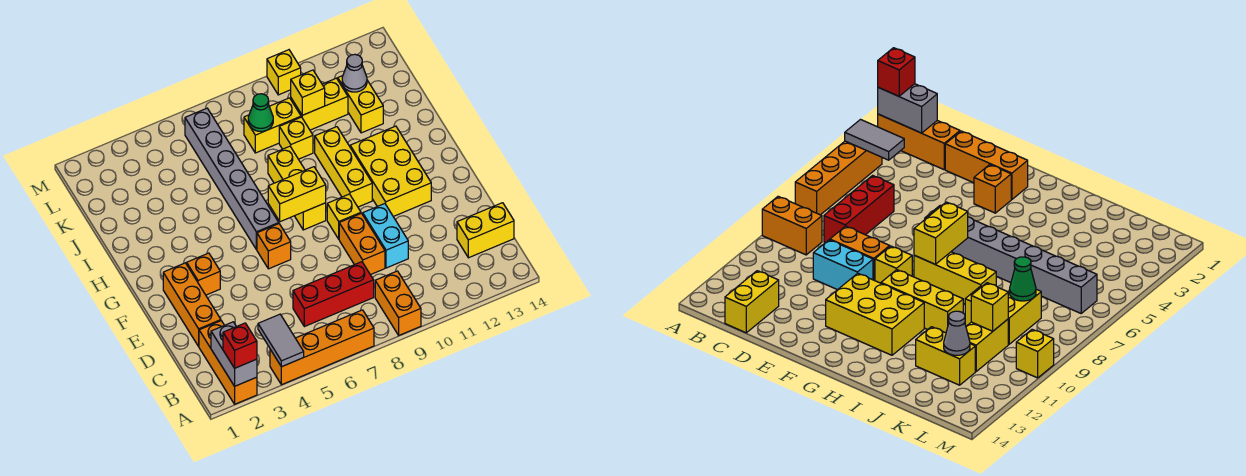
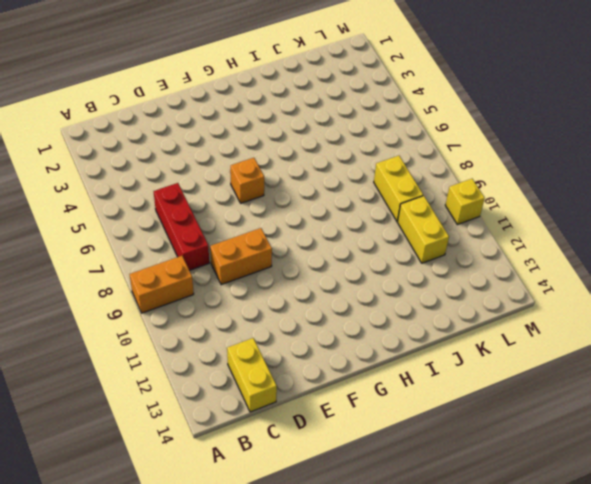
none -> orange brick A2:C2 level 1
none -> orange brick A4:A7 level 1
none -> orange brick D2:F2 level 1

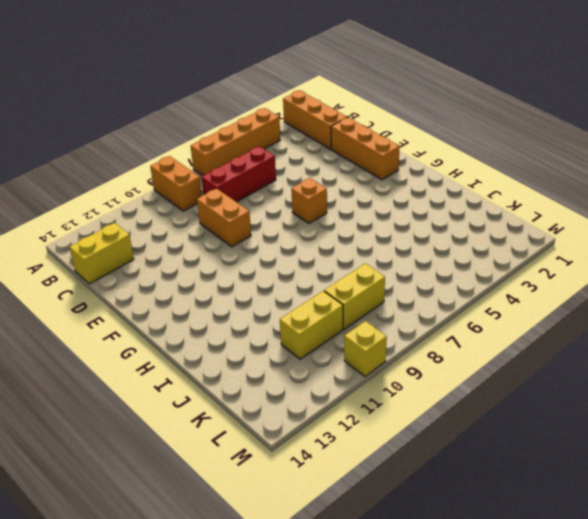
none -> cyan brick D10:E10 level 1
none -> orange brick F3 level 1
none -> yellow brick F9 level 1

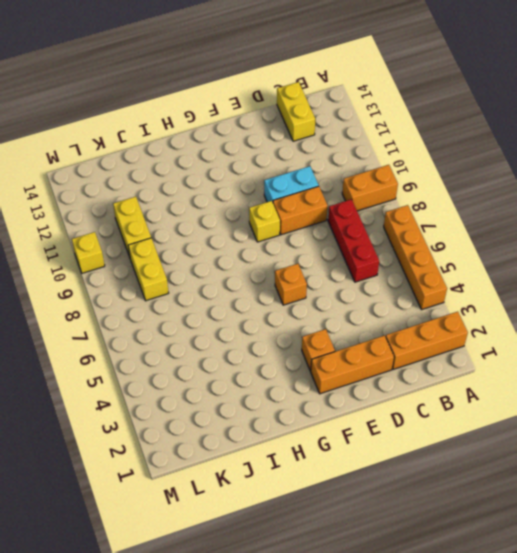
none -> yellow brick F11:H12 level 1
none -> grey brick G6:L6 level 1
none -> yellow brick G8:I8 level 1

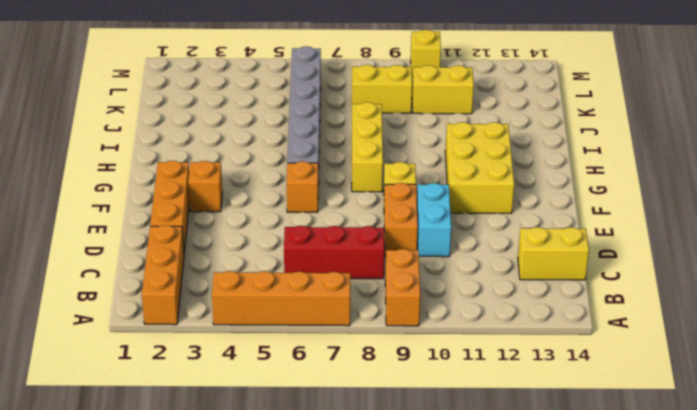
none -> yellow brick G10:I10 level 1
none -> yellow brick J9 level 1
none -> yellow brick J12:K12 level 1

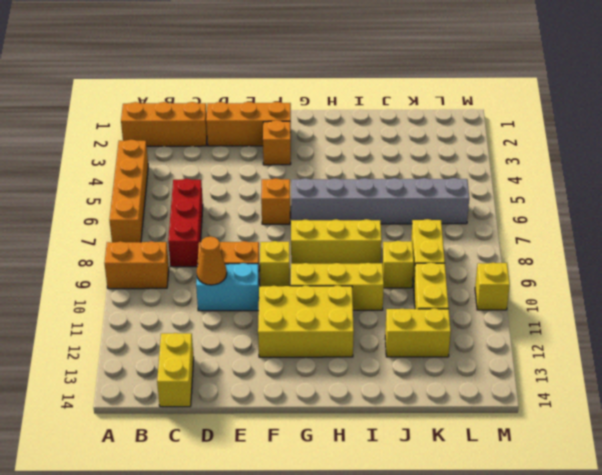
orange cone D10 level 2 -> none
none -> grey brick A2:B2 level 2
none -> grey tile A4:B4 level 2
none -> yellow brick G7:G8 level 2

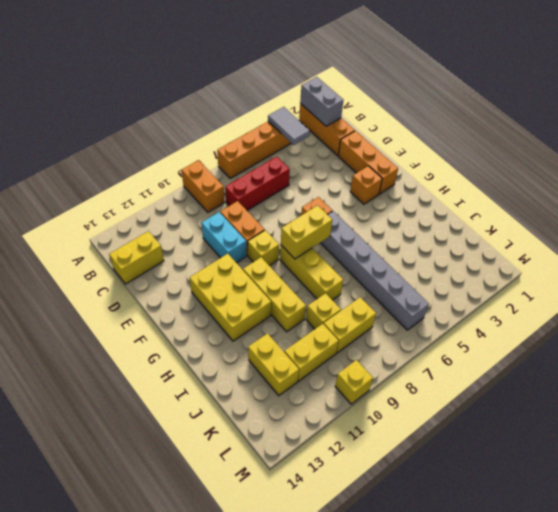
none -> green cone K8 level 2
none -> yellow brick K10 level 2
none -> grey cone K12 level 2

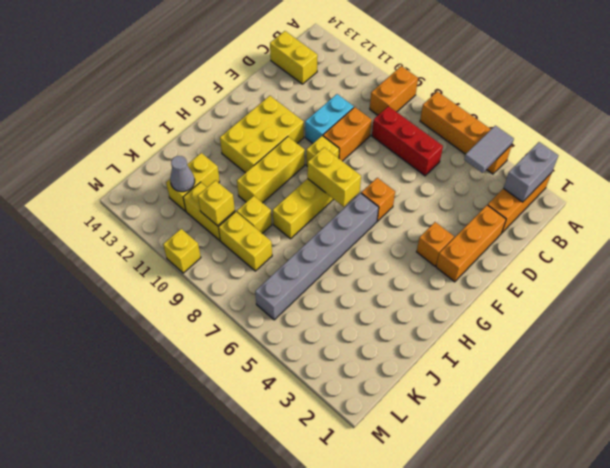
none -> green cone K8 level 2
none -> red brick A2 level 3

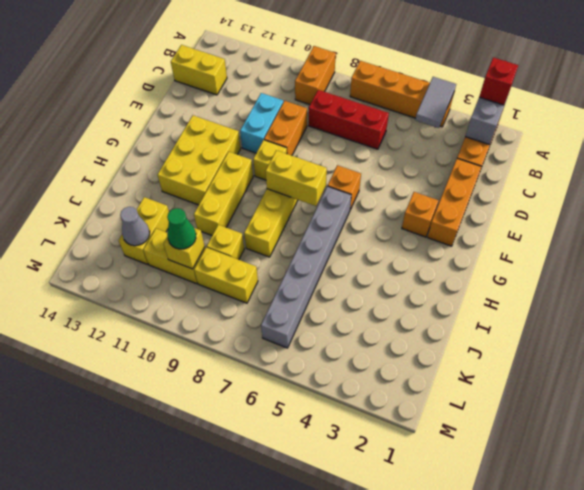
green cone K10 level 3 -> green cone K8 level 2
none -> yellow brick M10 level 1

